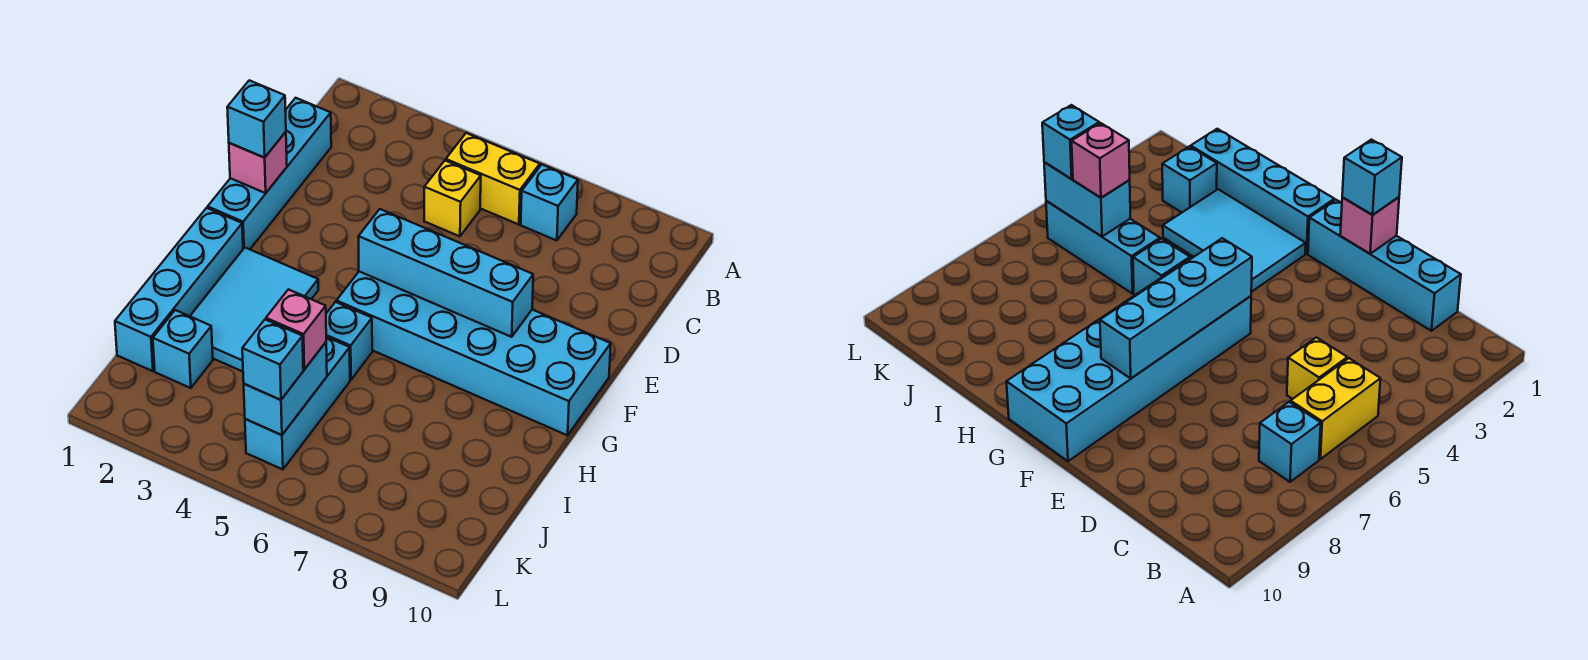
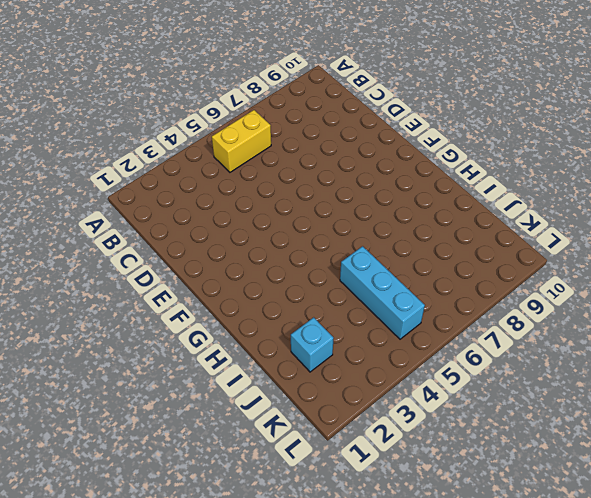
none -> cyan brick B7 level 1
none -> cyan brick C1:F1 level 1
none -> yellow brick C5 level 1

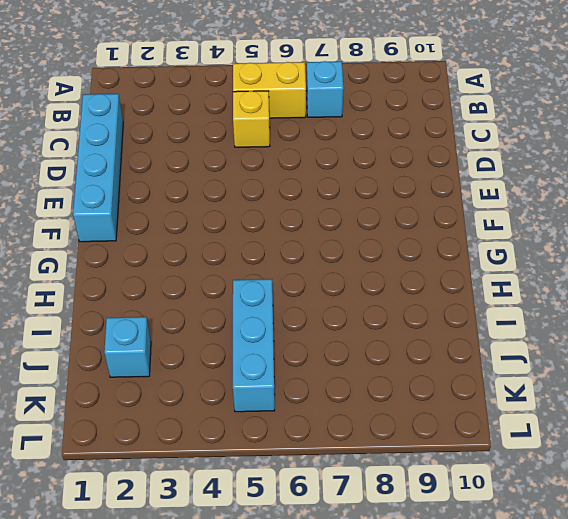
none -> cyan brick F5:G10 level 1
none -> cyan brick G1:J1 level 1
none -> cyan tile G2:I3 level 1

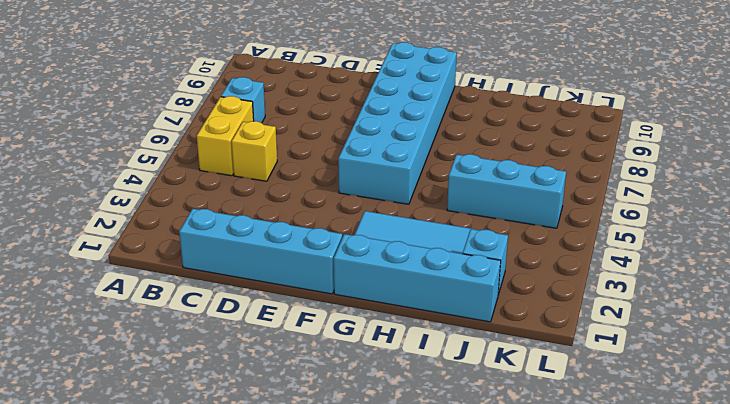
none -> cyan brick H5 level 1
none -> pink brick E1 level 2
none -> cyan brick F5:F8 level 2

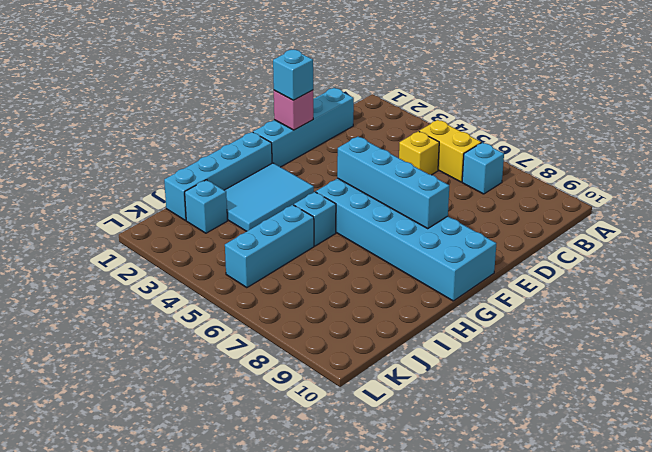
none -> cyan brick J5:K5 level 2
none -> pink brick J5 level 3
none -> cyan brick K5 level 3

